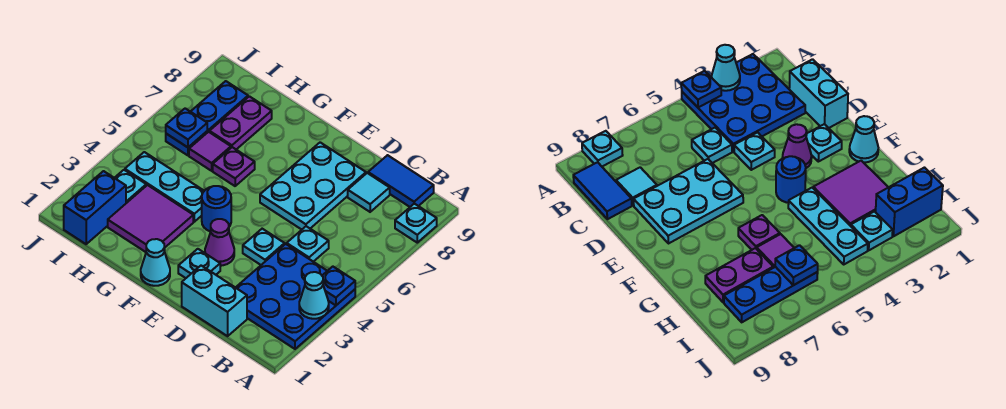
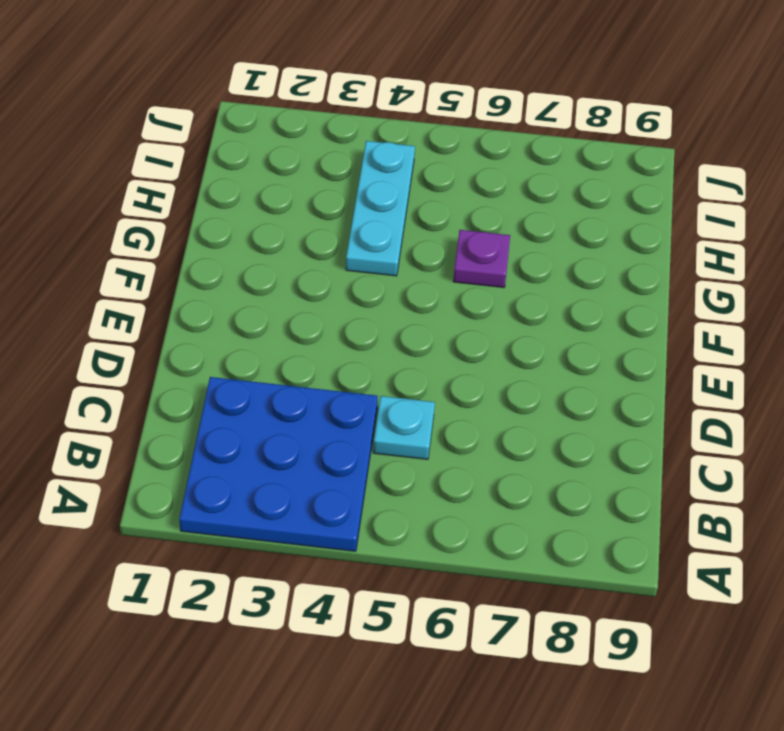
none -> cyan plate A8 level 1
none -> blue tile B9:C9 level 1
none -> cyan brick C1:D1 level 1

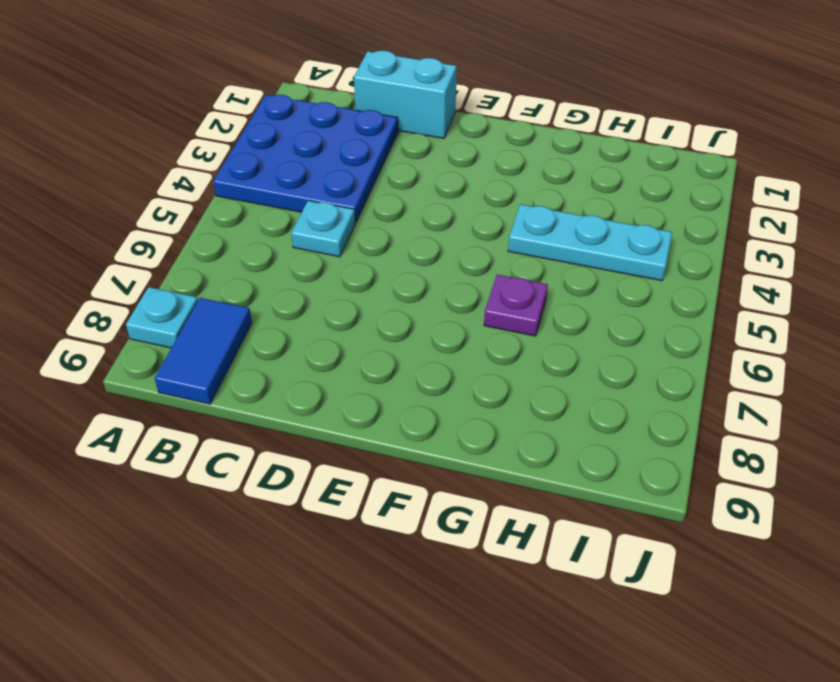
blue tile B8:B9 level 1 -> blue tile B9:C9 level 1
none -> cyan tile C8 level 1
none -> cyan plate D4 level 1
none -> cyan plate D6:E8 level 1

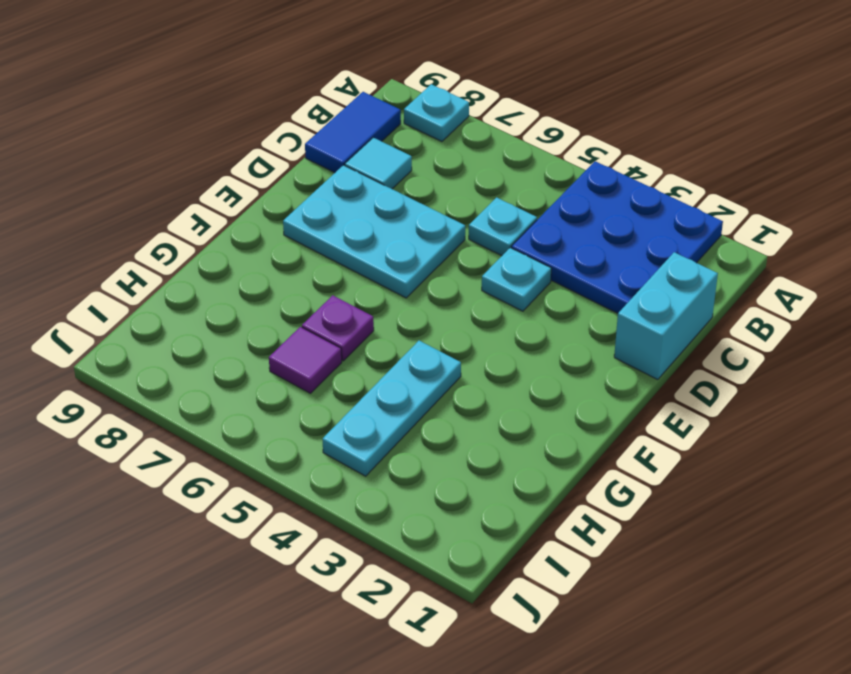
none -> cyan plate E2 level 1
none -> purple cone E3 level 1
none -> cyan cone F1 level 1

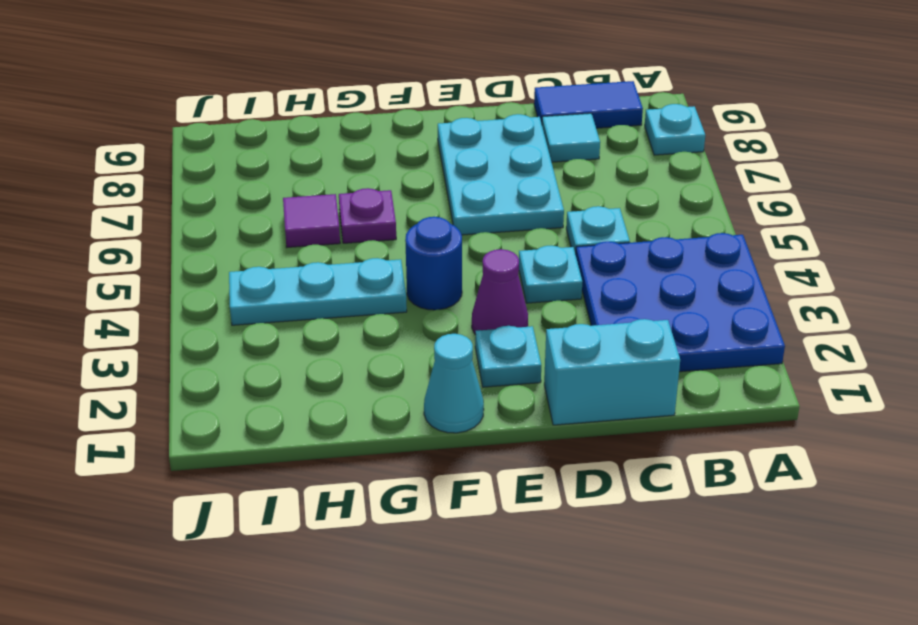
none -> purple tile G2:H3 level 1
none -> purple plate H7:H8 level 1
none -> blue brick I1:I2 level 1

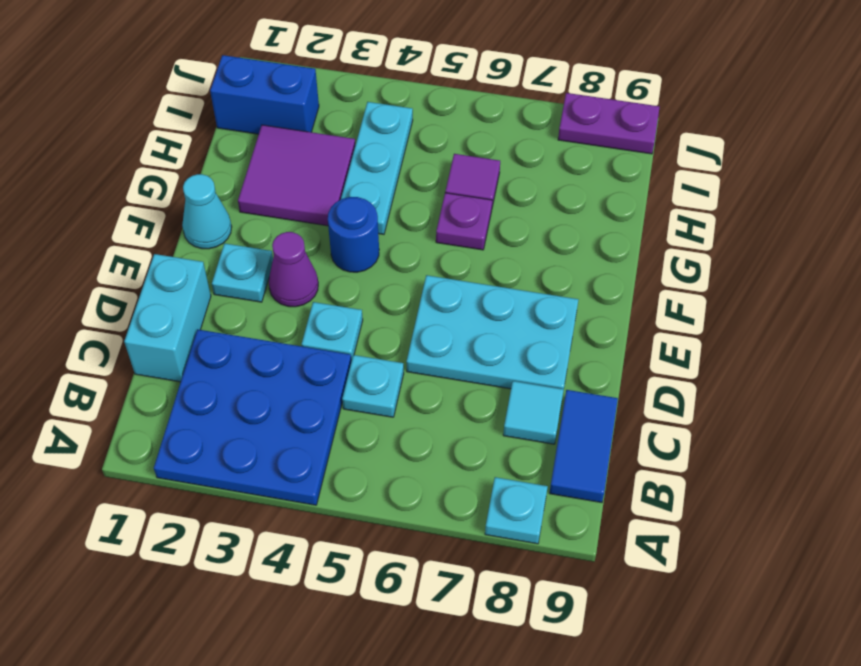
purple plate J8:J9 level 1 -> purple plate H7:H8 level 1
none -> cyan plate I3 level 1
none -> blue plate I6:I8 level 1
none -> cyan cone A3 level 2

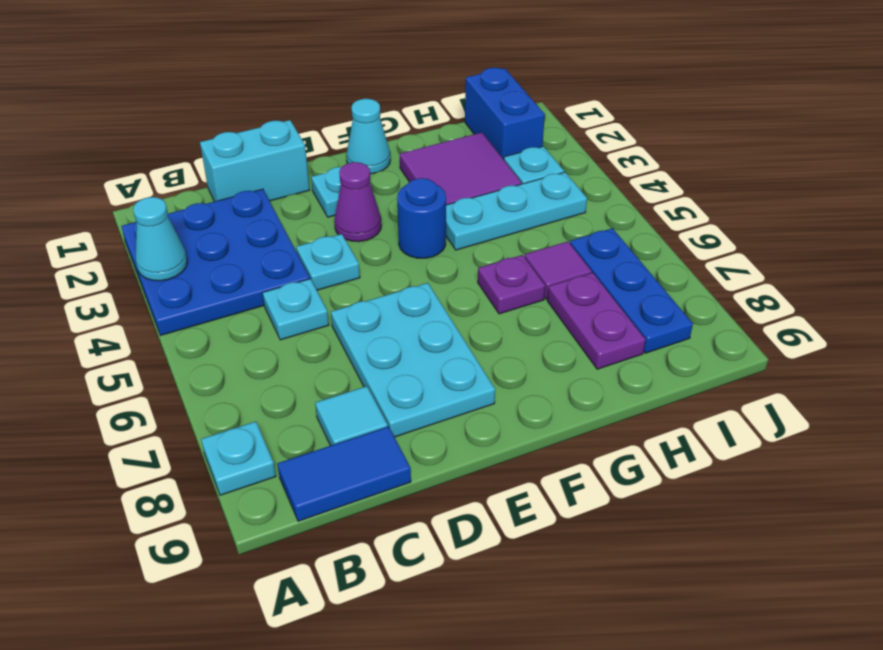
none -> blue plate A4 level 2
none -> blue plate I6 level 2

